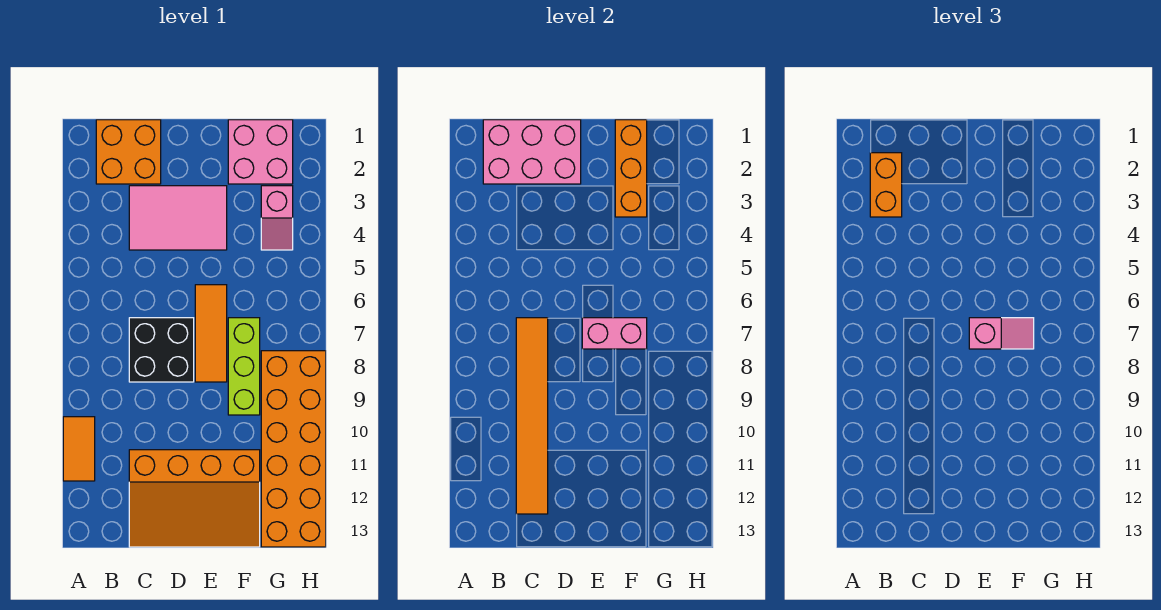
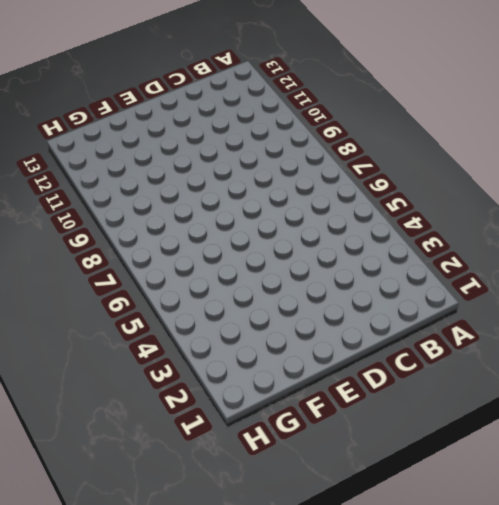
none -> orange tile A10:A11 level 1
none -> orange brick B1:C2 level 1
none -> pink tile C3:E4 level 1

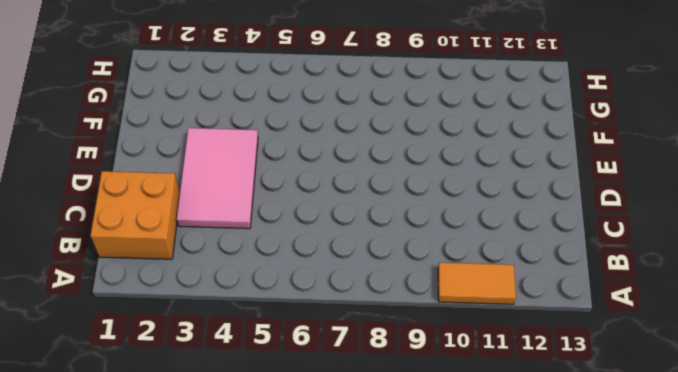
none -> black brick C7:D8 level 1
none -> orange slope C11:F13 level 1 top 11
none -> orange tile E6:E8 level 1

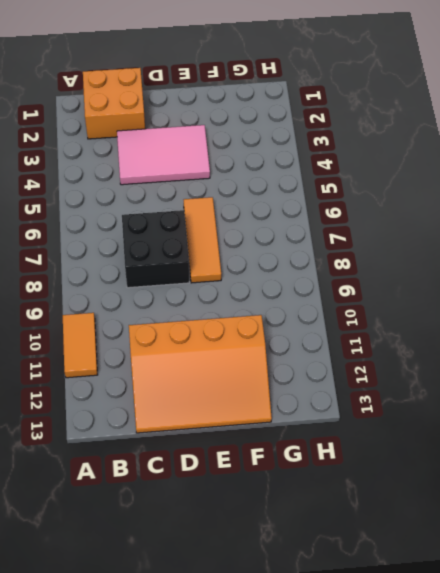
none -> pink brick F1:G2 level 1
none -> lime brick F7:F9 level 1
none -> pink slope G3:G4 level 1 top 3

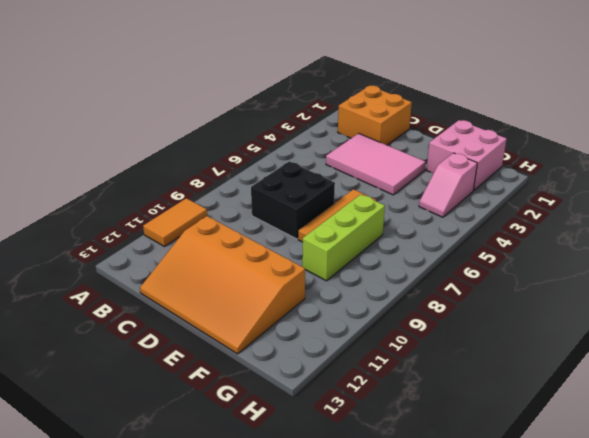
none -> orange brick G8:H13 level 1
none -> pink brick B1:D2 level 2
none -> orange tile C7:C12 level 2

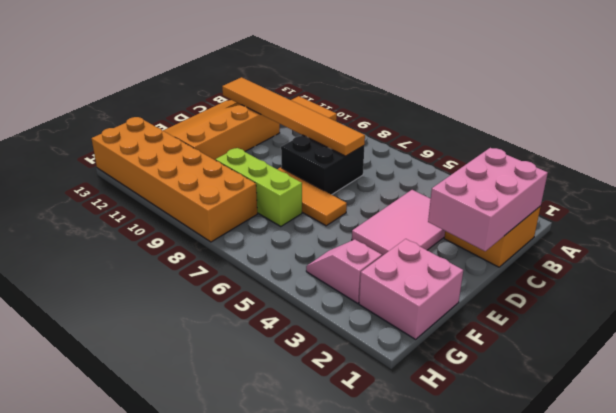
none -> pink brick E7:F7 level 2
none -> orange brick F1:F3 level 2
none -> orange brick B2:B3 level 3

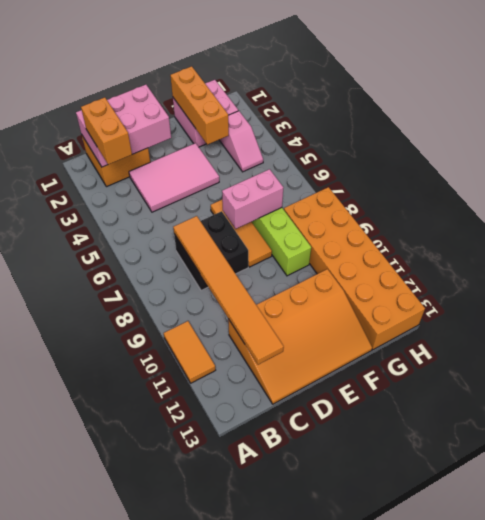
none -> pink slope E7:F7 level 3 top E

